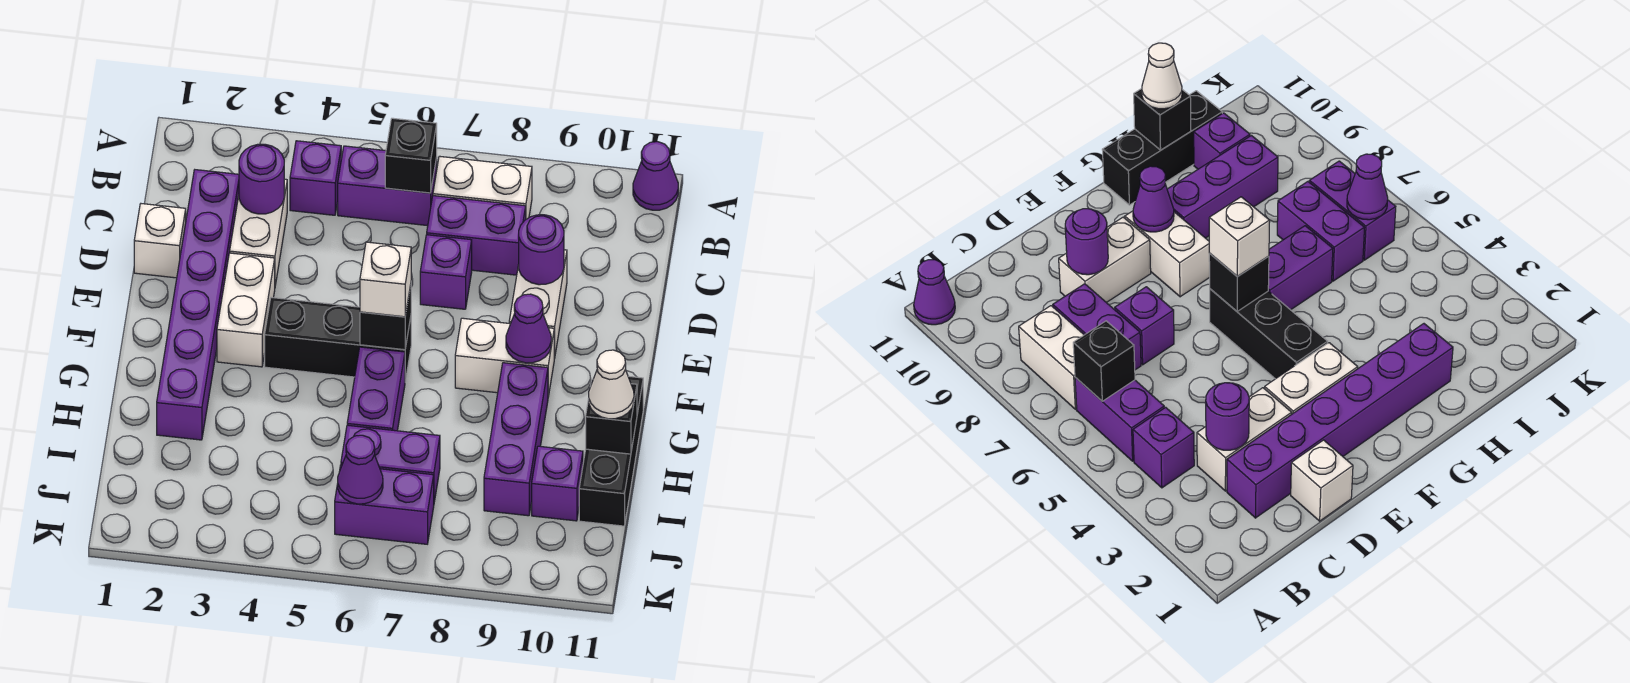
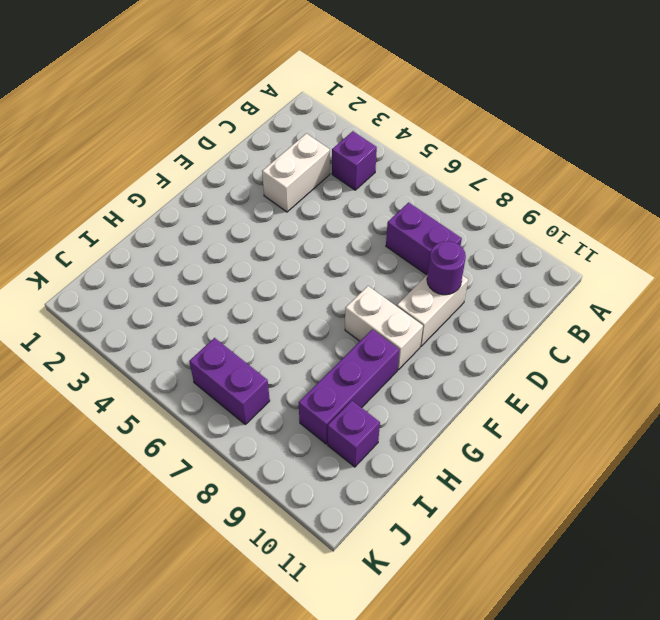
none -> purple cone A11 level 1
none -> purple brick B5:B6 level 1
none -> white brick B7:B8 level 1

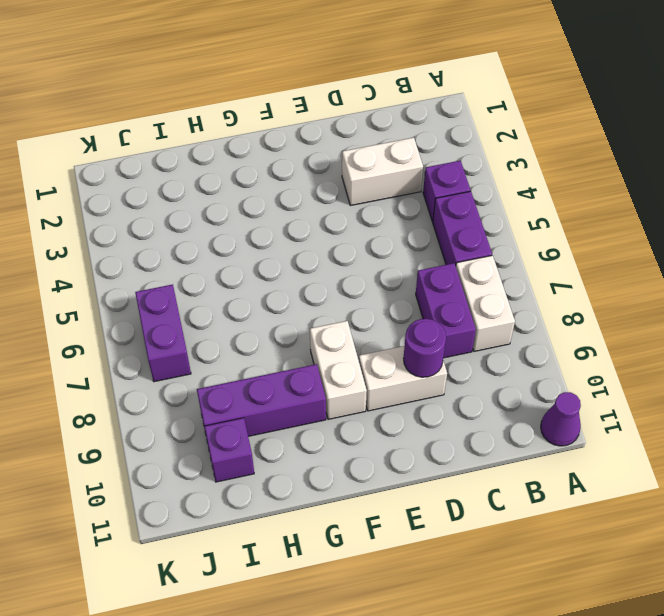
none -> purple brick C2:H2 level 1
none -> white brick D1 level 1
none -> purple brick D7 level 1

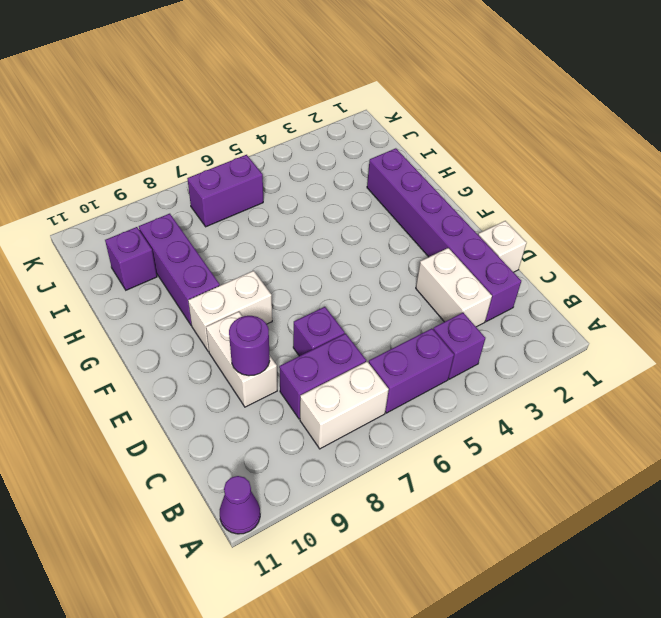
none -> white brick E3:F3 level 1
none -> black brick F4:F6 level 1
none -> purple brick G6:H6 level 1

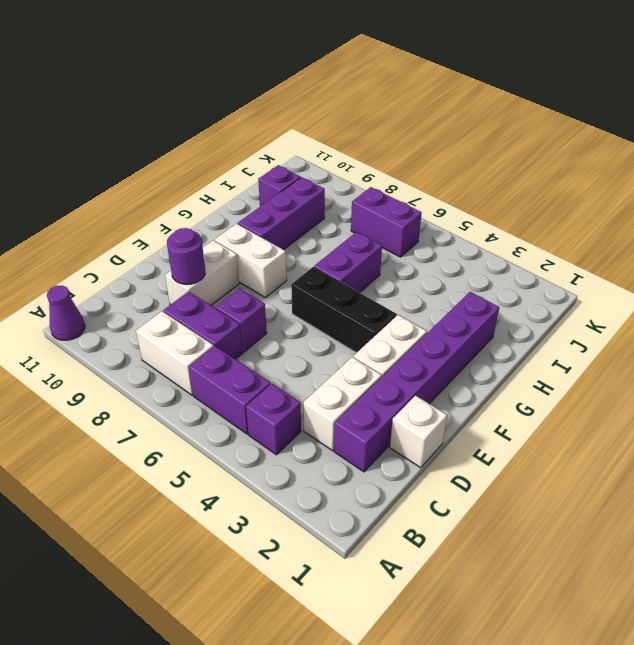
none -> black brick G11:I11 level 1
none -> purple brick I6:I7 level 1
none -> black brick B6 level 2

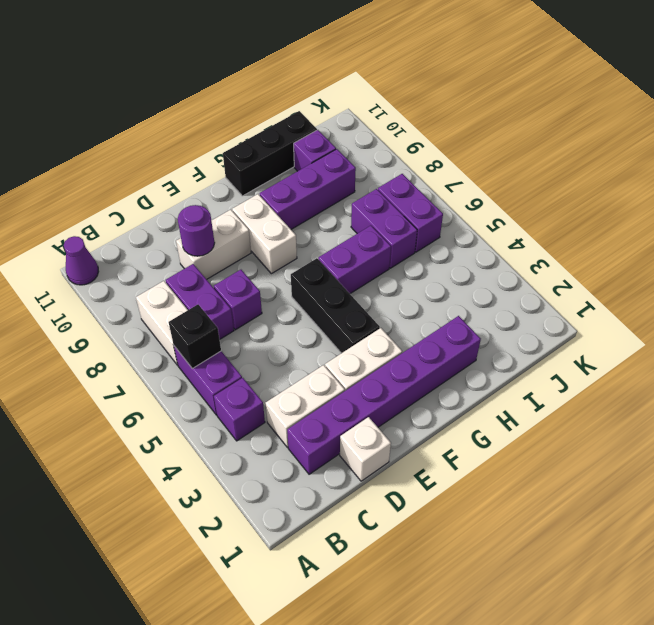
none -> purple round brick C3 level 2
none -> black brick F6 level 2
none -> purple cone F9 level 2

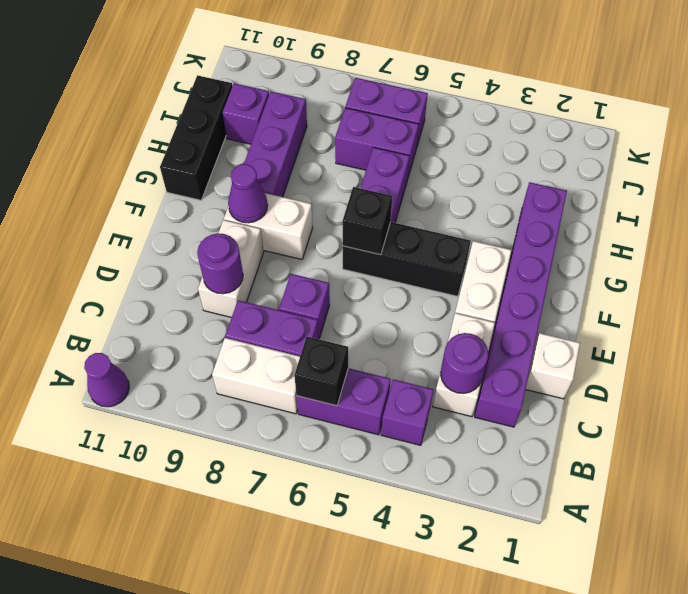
none -> black brick H11 level 2
none -> purple cone J6 level 2
none -> white brick F6 level 3

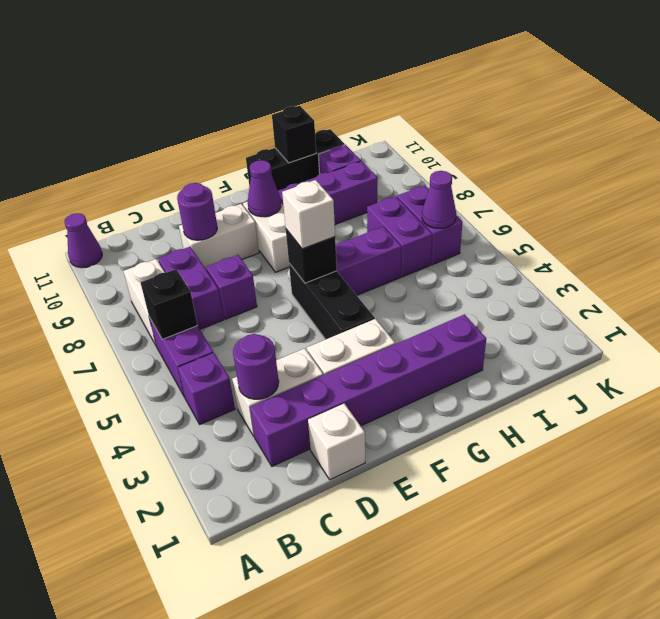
none -> white cone H11 level 3

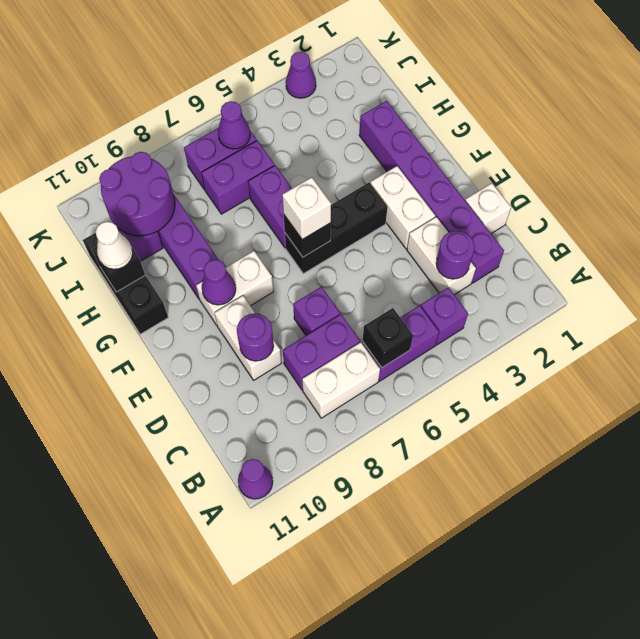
purple round brick I9:J10 level 2 -> none
purple cone K3 level 1 -> none

